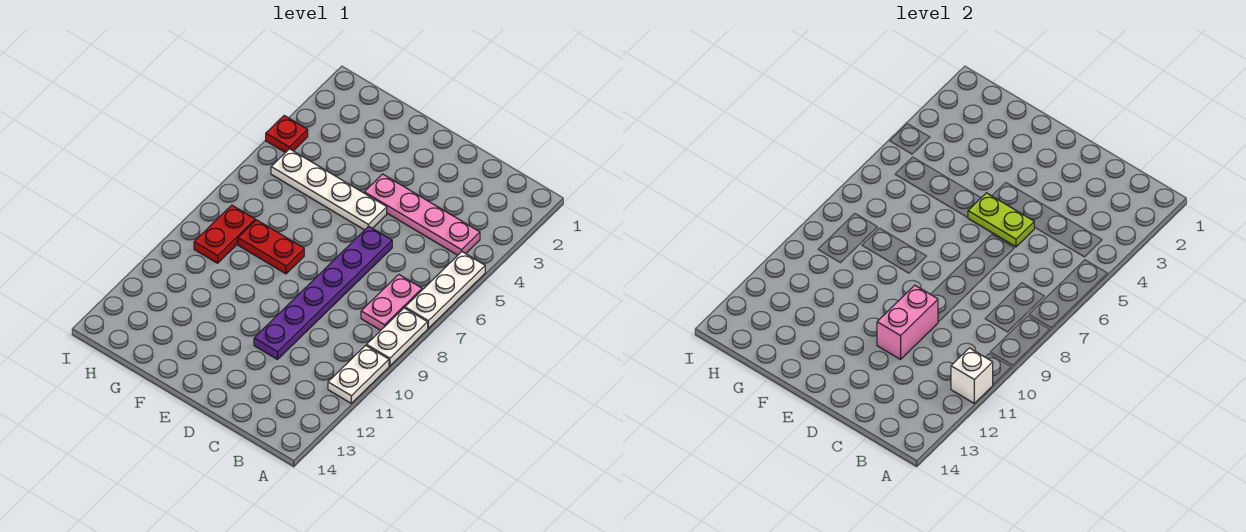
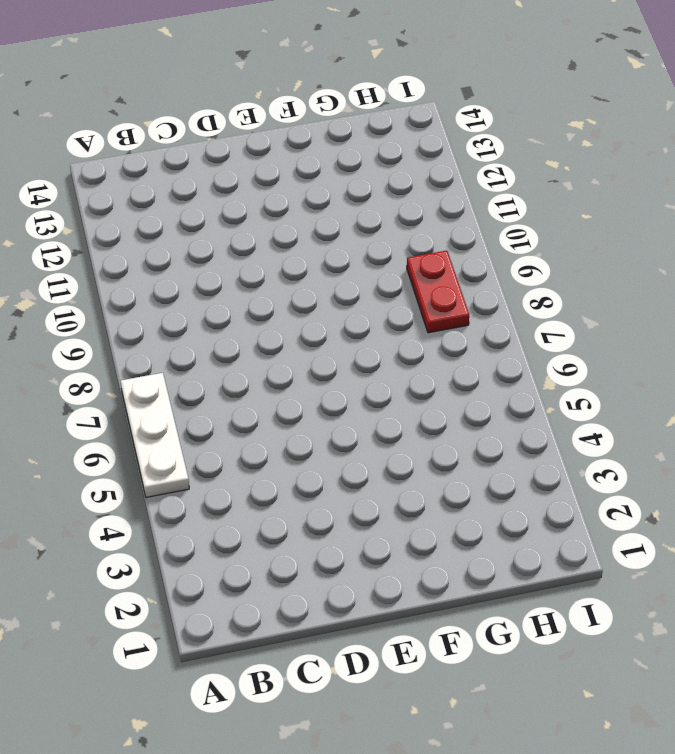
none -> white plate A8:A9 level 1
none -> white plate A10:A11 level 1
none -> pink plate B4:E4 level 1

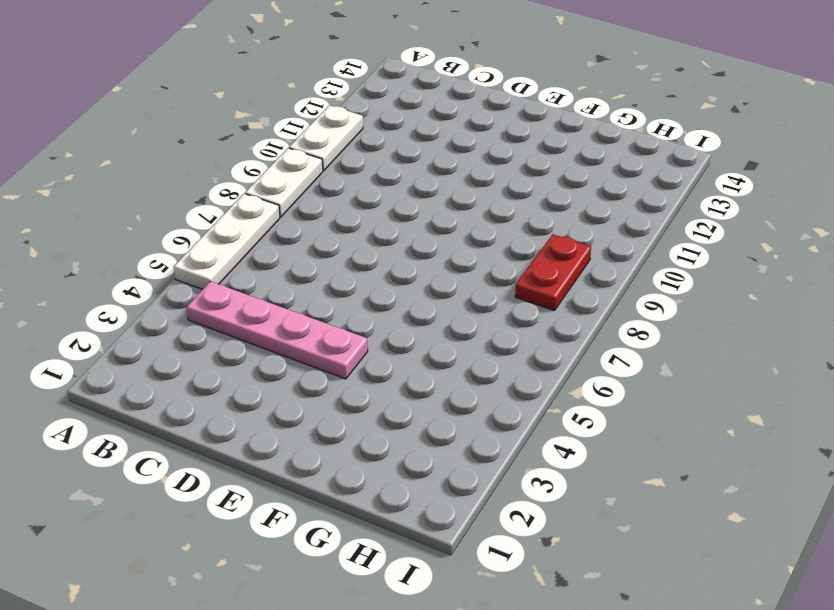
none -> pink plate B7:B8 level 1
none -> purple plate D6:D11 level 1
none -> white plate E5:H5 level 1

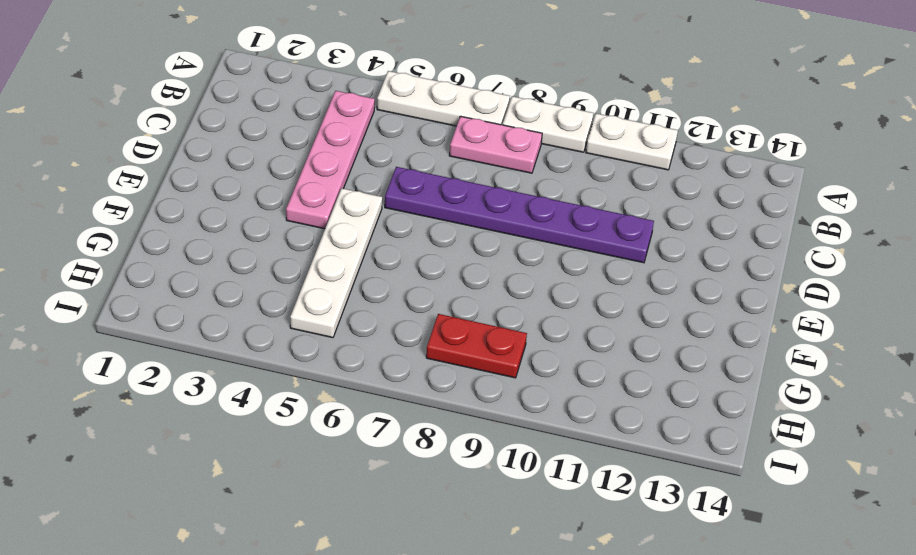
none -> red plate F8:G8 level 1
none -> red plate I4 level 1
none -> white brick A11 level 2

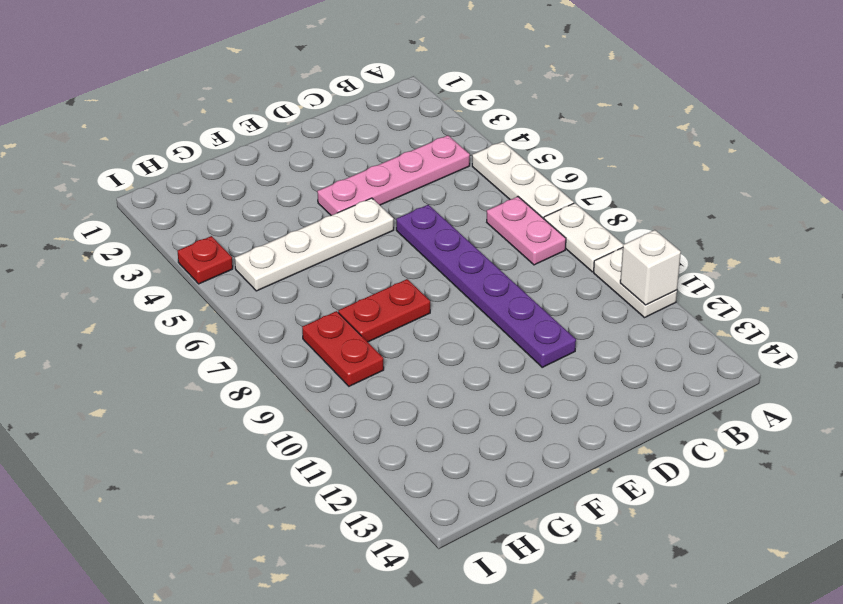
none -> lime plate D5:E5 level 2
none -> pink brick D10:D11 level 2

